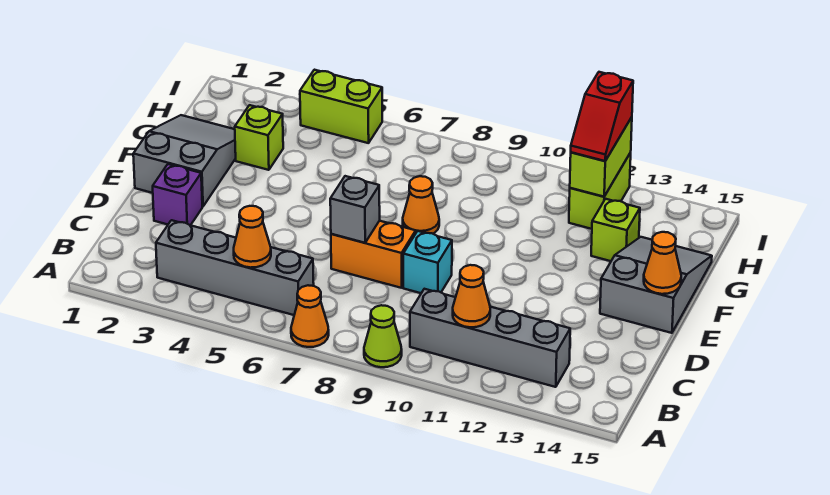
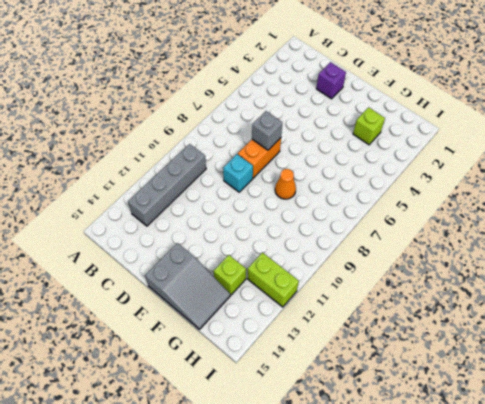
none -> orange cone A7 level 1
none -> lime cone A9 level 1
none -> grey brick B3:B6 level 1

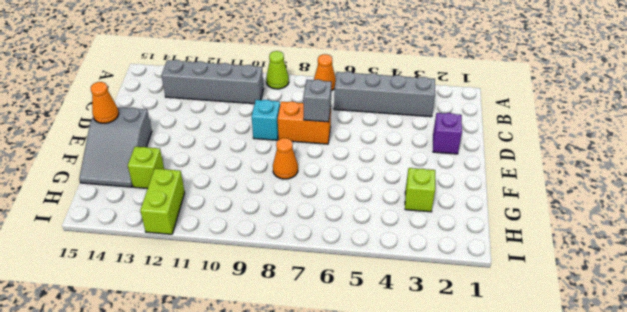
none -> grey slope E1:G2 level 1 top E
none -> lime brick I4:I5 level 1
none -> orange cone B5 level 2

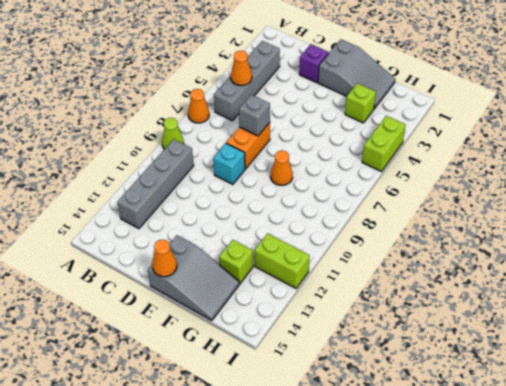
none -> orange cone B11 level 2
none -> lime brick H12:I12 level 2
none -> red slope H12:I12 level 3 top I

